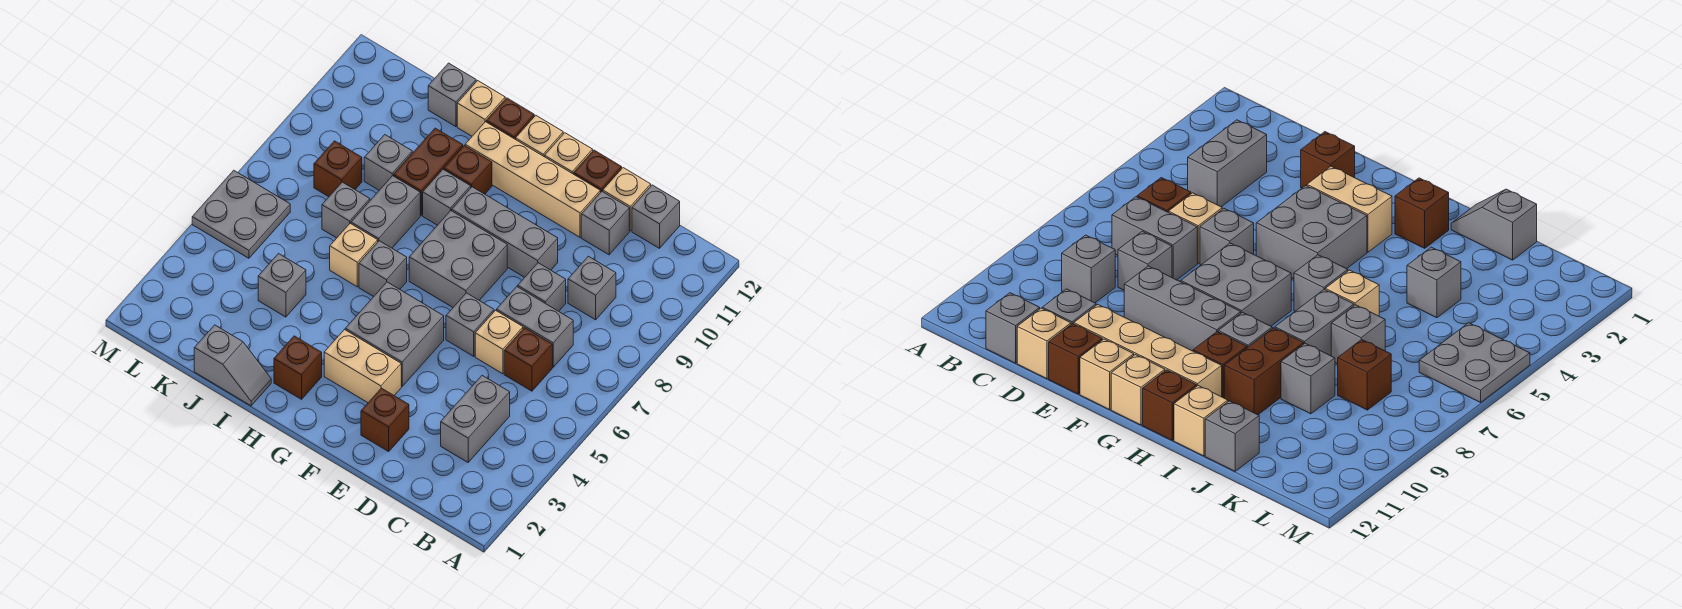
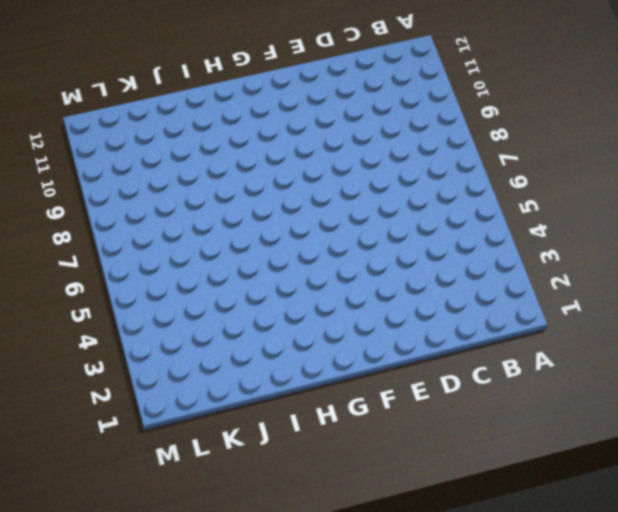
none -> grey brick C3:C4 level 1
none -> brown brick C6 level 1
none -> grey brick C7:D7 level 1
none -> grey brick C9 level 1

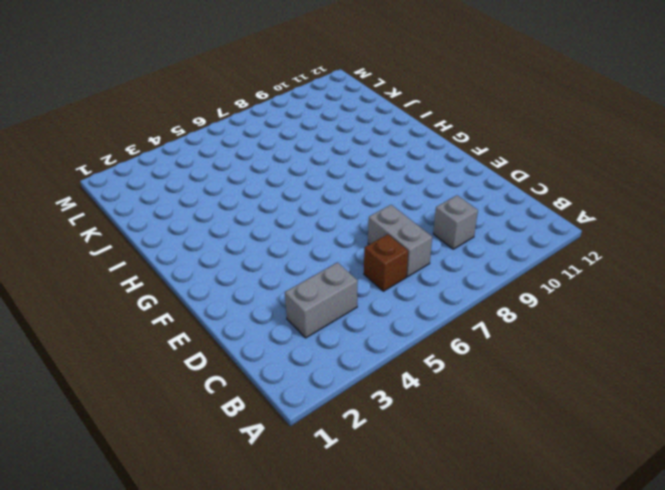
none -> grey brick C12 level 1
none -> tan brick D6 level 1
none -> grey brick D8 level 1
none -> grey brick D11 level 1

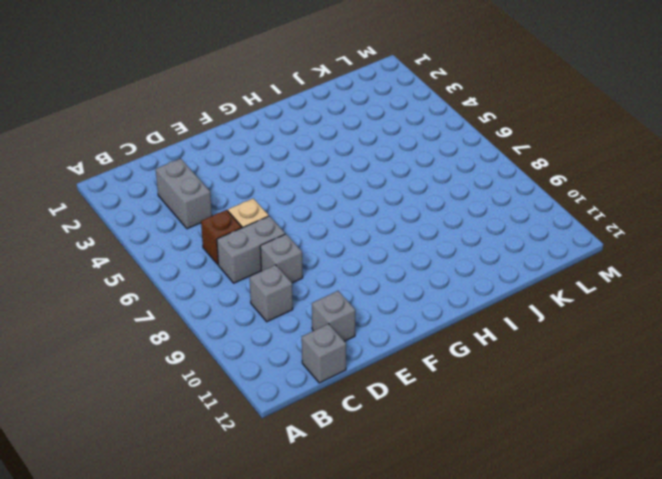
none -> tan brick D12 level 1
none -> brown brick E2 level 1
none -> grey brick E6 level 1
none -> grey brick E9:G9 level 1

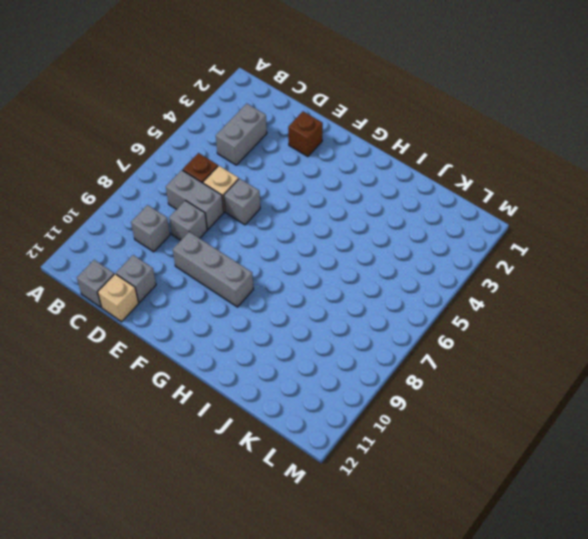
none -> tan brick E11:H11 level 1
none -> brown brick E12 level 1
none -> tan brick F3:G3 level 1
none -> grey brick F4:G5 level 1

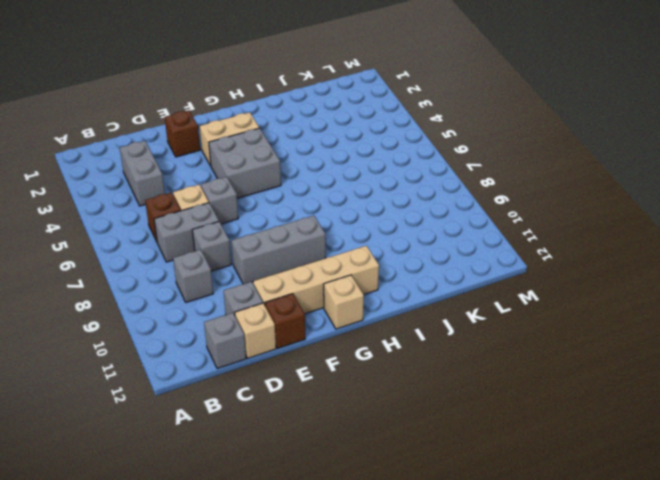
none -> grey brick F7:G8 level 1
none -> tan brick F12 level 1
none -> brown brick H2 level 1
none -> grey brick H6 level 1

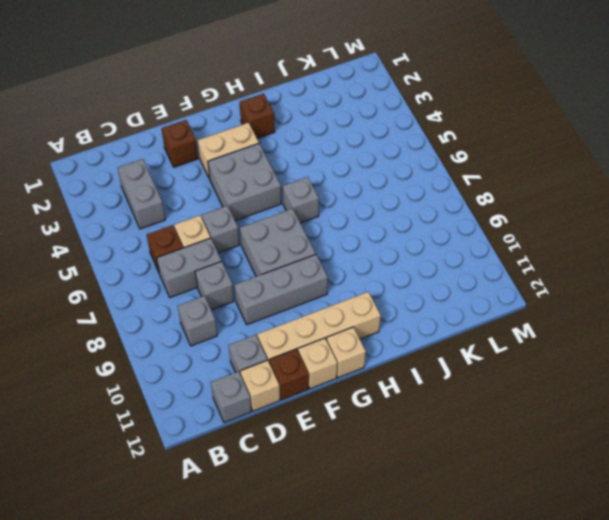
none -> grey brick H9 level 1
none -> brown brick H10 level 1
none -> brown brick H12 level 1
none -> grey slope I1:J1 level 1 top J

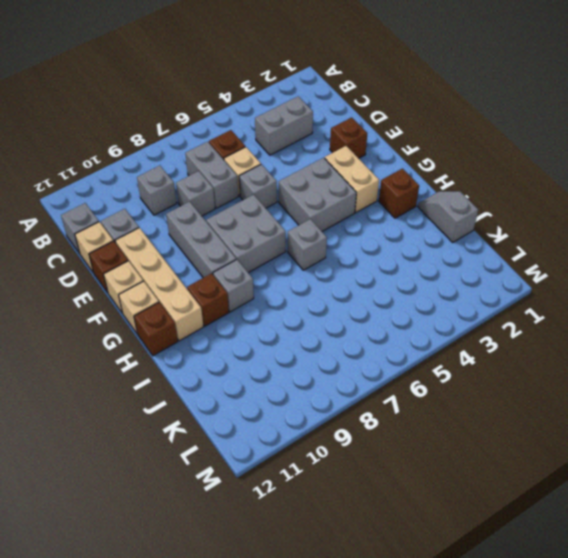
none -> tan brick I6 level 1
none -> grey brick I7:I8 level 1
none -> brown brick I9:I10 level 1
none -> tan brick I12 level 1

